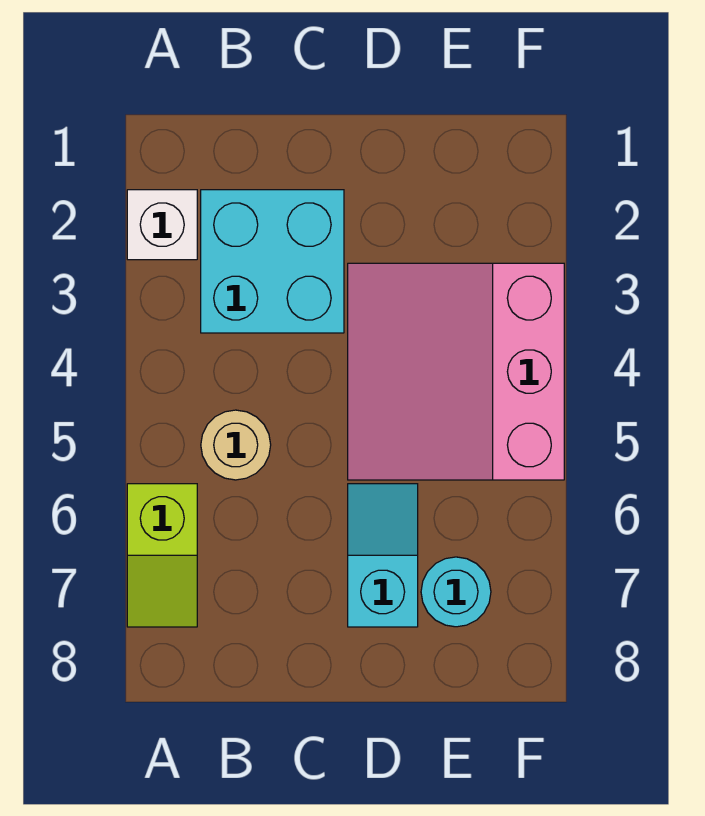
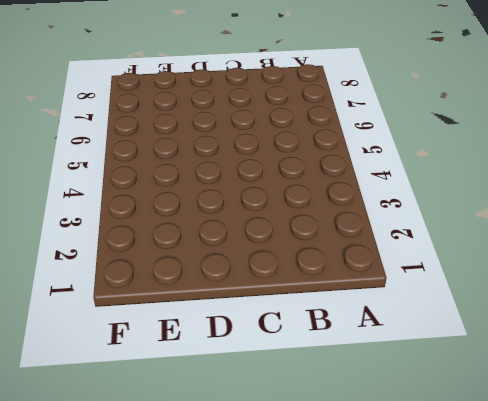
none -> white brick A2 level 1
none -> lime slope A6:A7 level 1 top 6

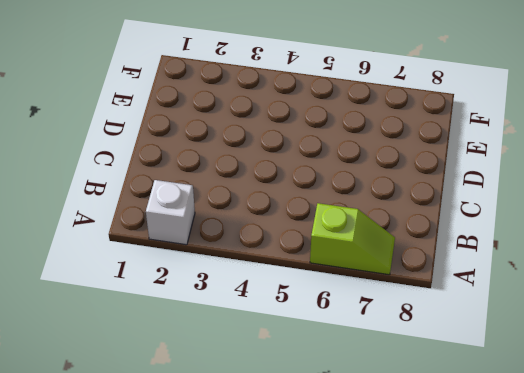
none -> cyan brick B2:C3 level 1
none -> tan round brick B5 level 1

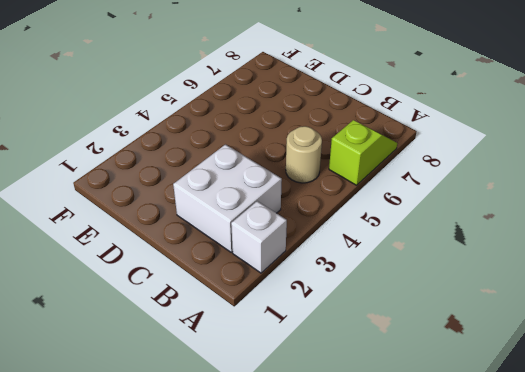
white brick B2:C3 level 1 -> cyan brick B2:C3 level 1
none -> pink slope D3:F5 level 1 top F
none -> cyan slope D6:D7 level 1 top 7

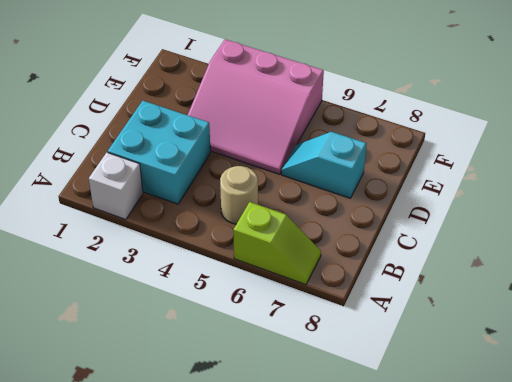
none -> cyan round brick E7 level 1

